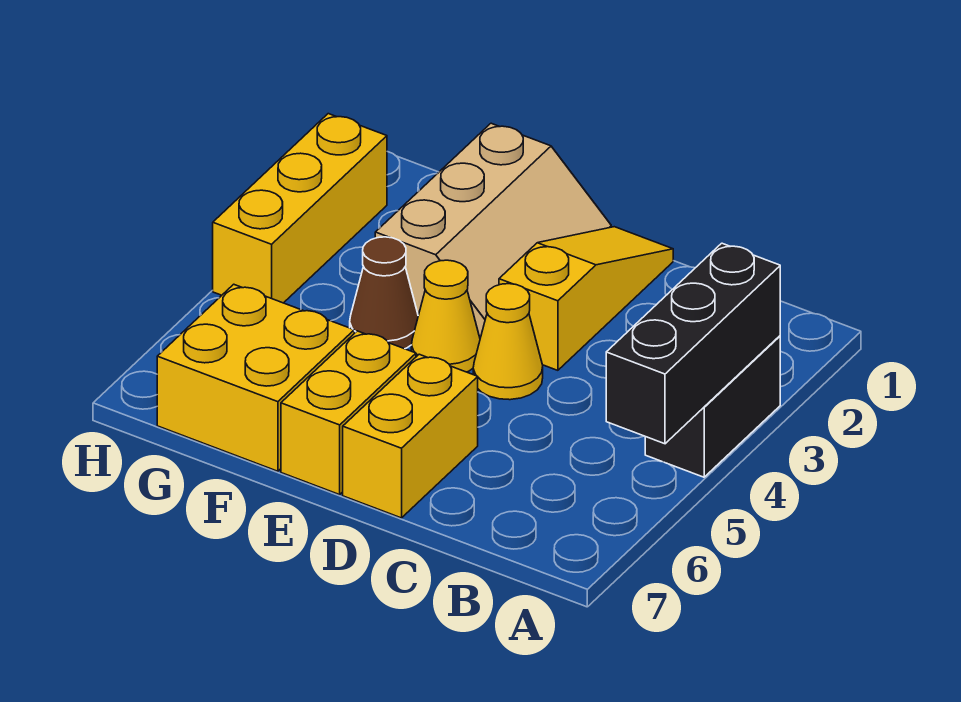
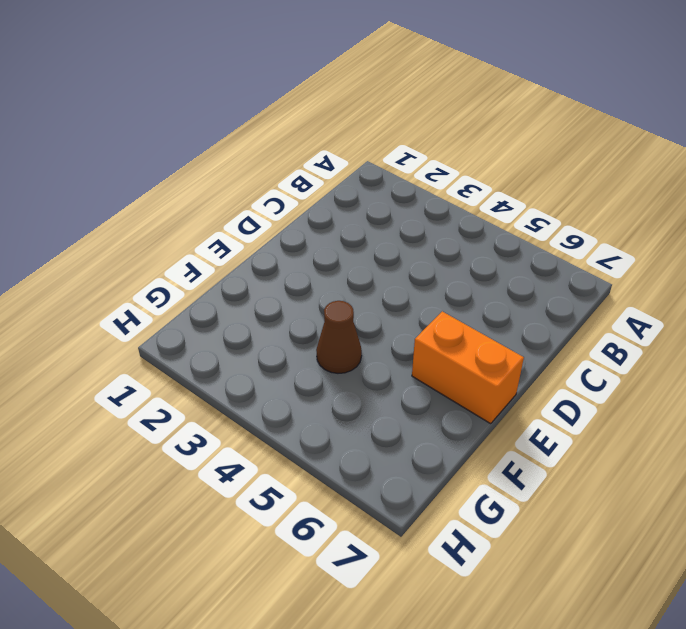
orange brick E6:E7 level 1 -> yellow brick E6:E7 level 1
none -> black brick A3:A4 level 1
none -> yellow slope D1:D3 level 1 top 3

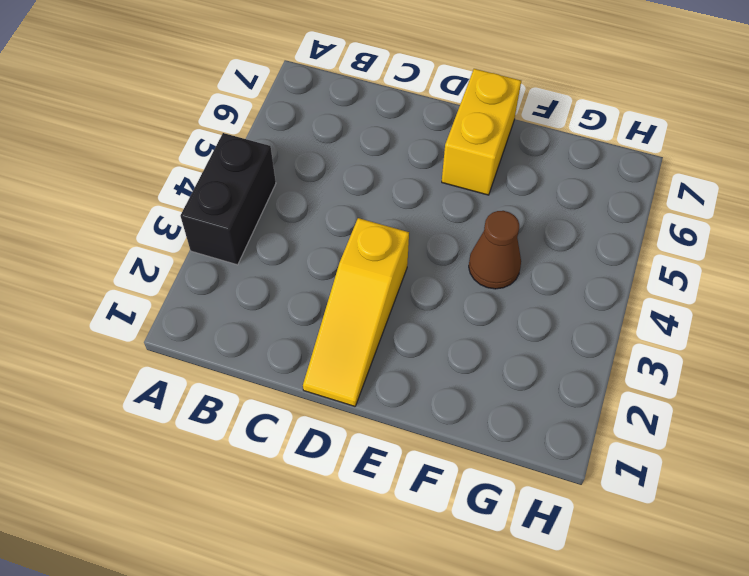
none -> yellow cone D4 level 1
none -> yellow brick D6:D7 level 1

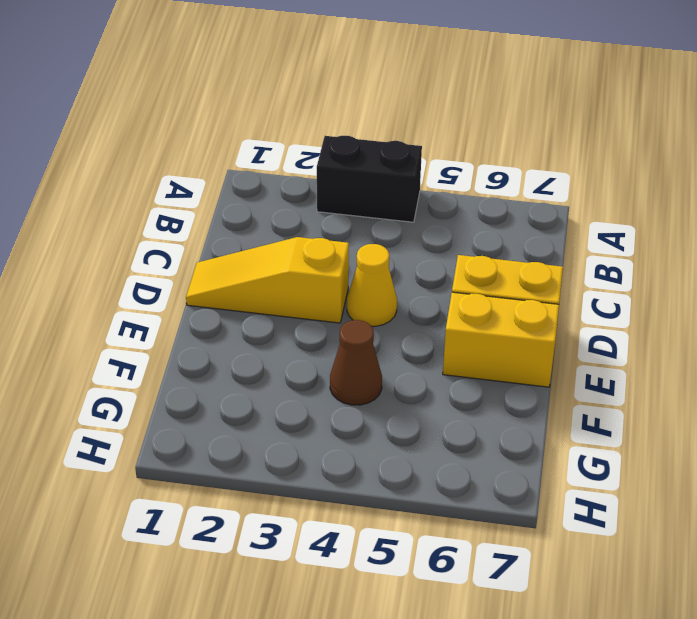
none -> tan slope E1:F3 level 1 top F
none -> yellow cone E4 level 1

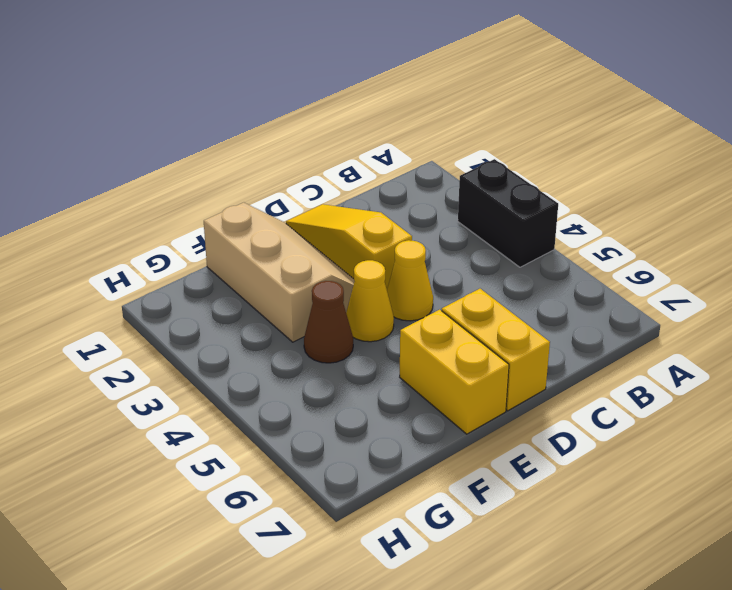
none -> yellow brick F6:G7 level 1
none -> yellow brick H2:H4 level 1

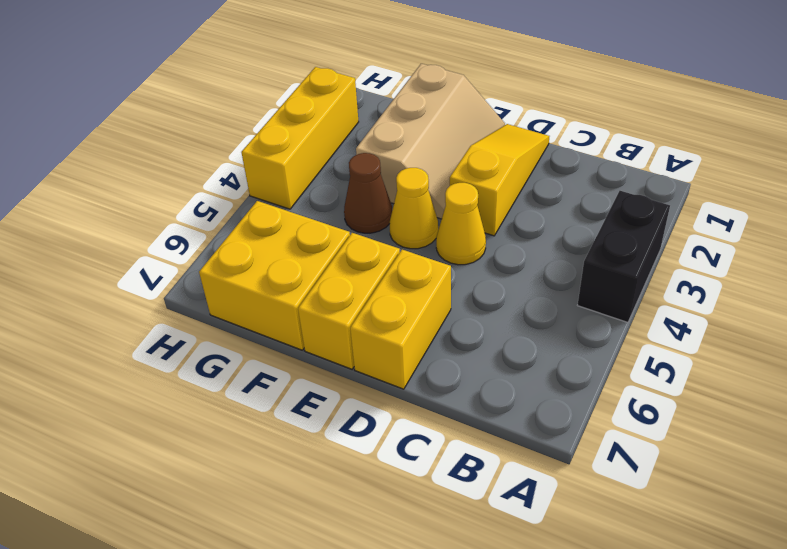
none -> black brick A3:A5 level 2

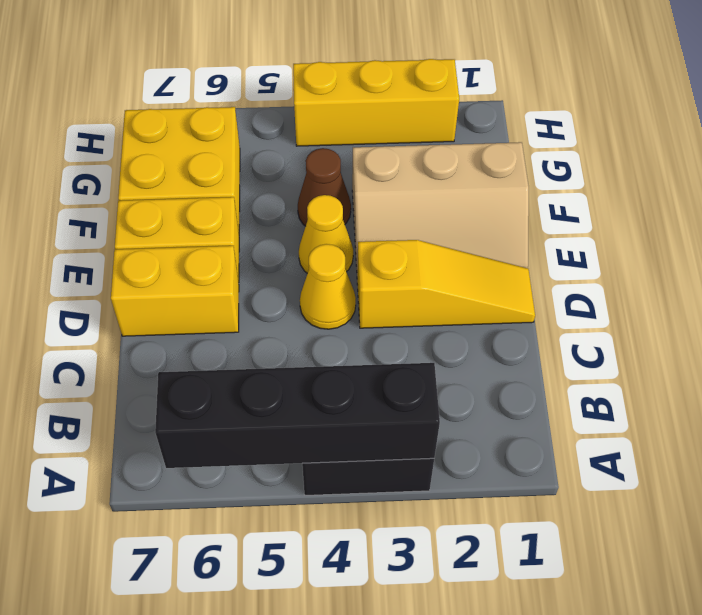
black brick A3:A6 level 2 -> black brick A3:A5 level 2

